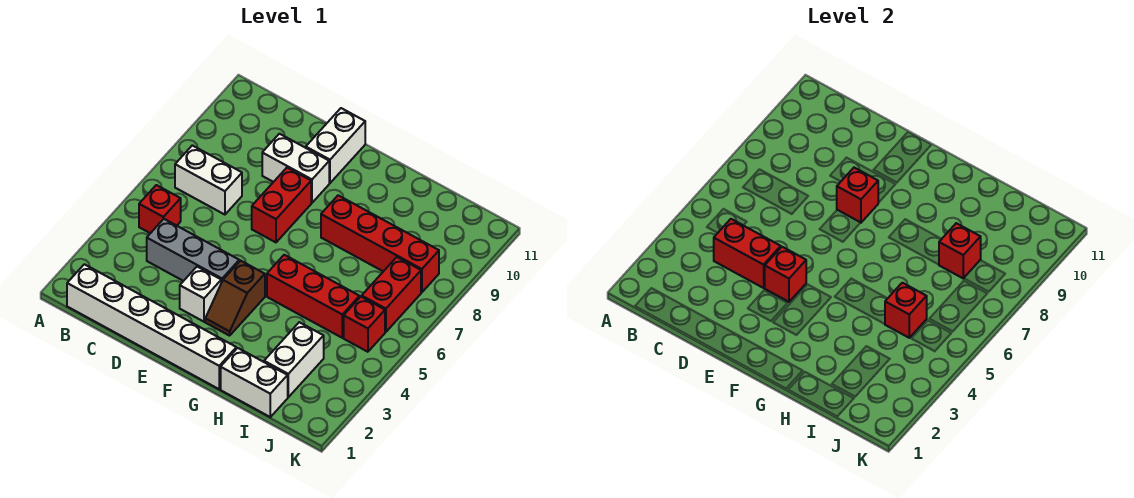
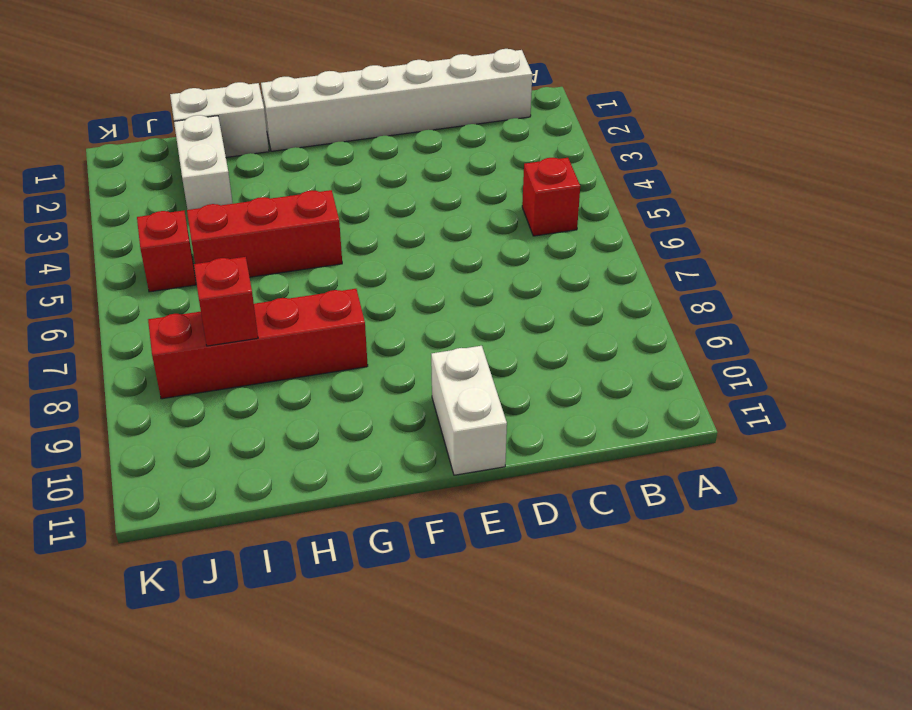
none -> white brick B7:C7 level 1
none -> grey brick C4:E4 level 1
none -> white brick D9:E9 level 1

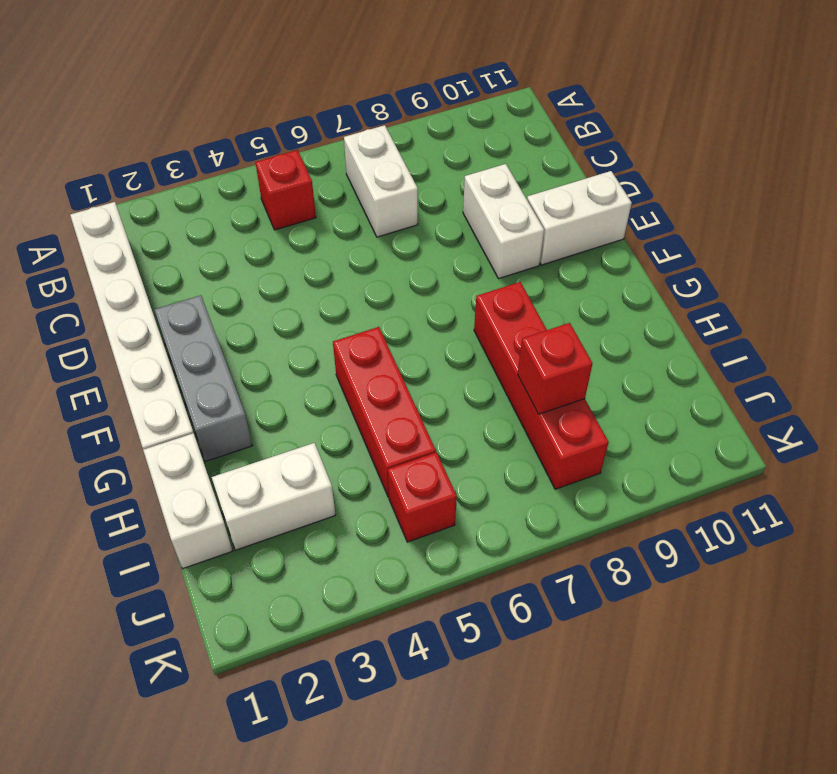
grey brick E2:G2 level 1 -> grey brick C4:E4 level 1
none -> white brick E3 level 1
none -> red brick E7:E8 level 1
none -> brown slope F3:F4 level 1 top 4

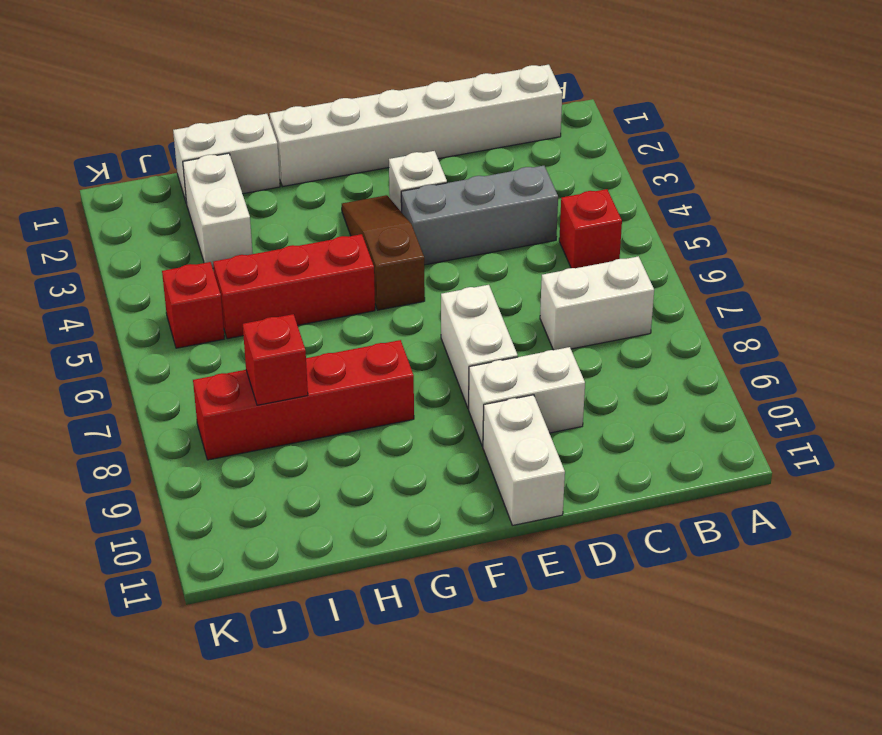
white brick E7:E8 level 1 -> red brick E7:E8 level 1
brown slope F3:F5 level 1 top 5 -> brown slope F3:F4 level 1 top 4
none -> red brick J6:J7 level 1
none -> red brick C4:D4 level 2
none -> red brick E4 level 2

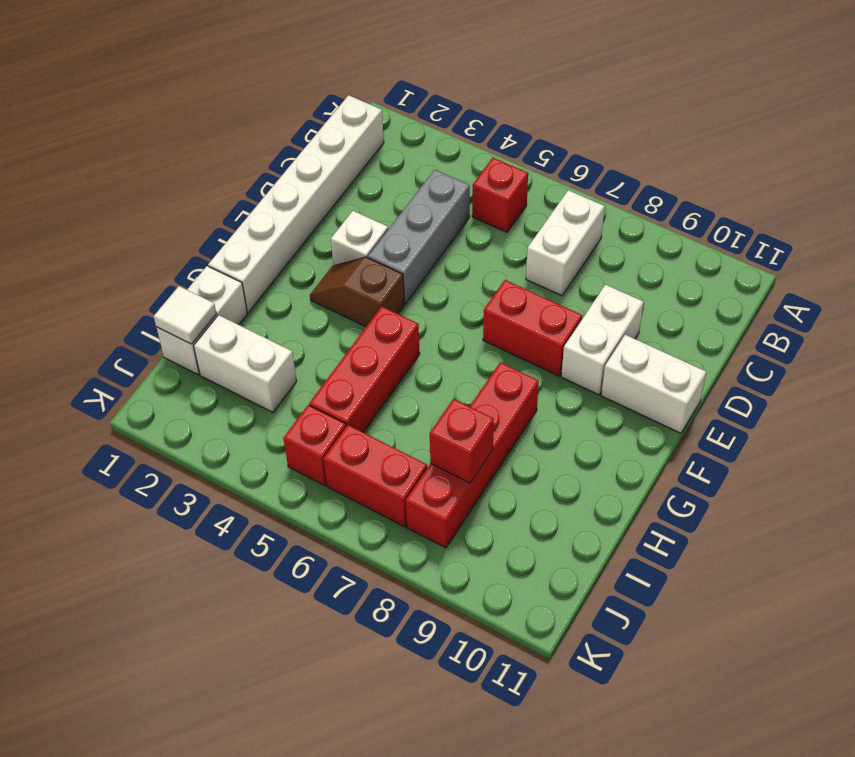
white tile I1 level 2 -> none
none -> red brick C4:D4 level 2
none -> red brick E4 level 2
none -> red brick E8 level 2

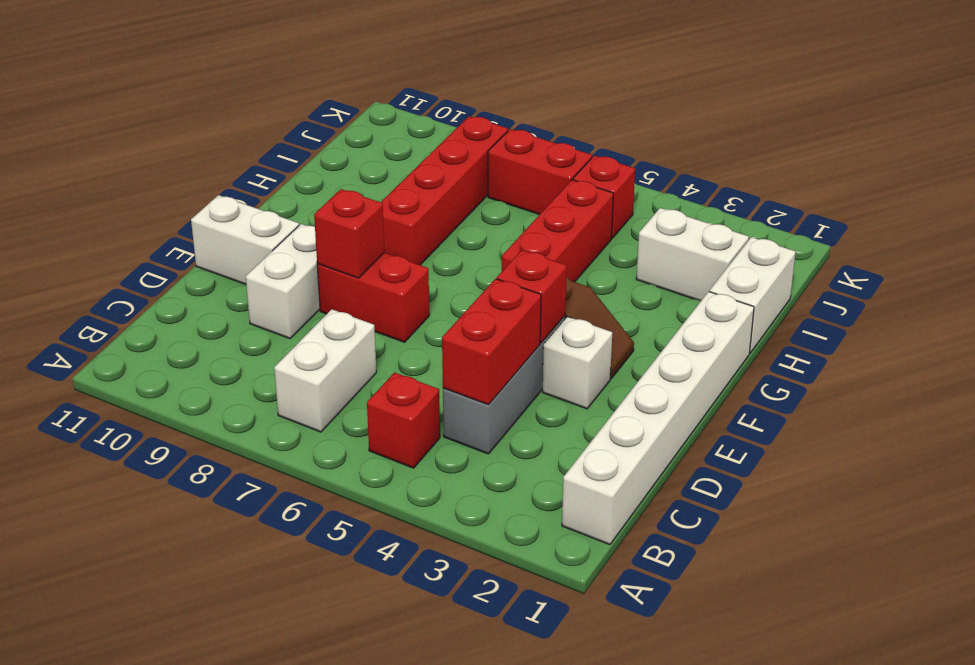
none -> red brick I5 level 2
none -> red brick I8 level 2

